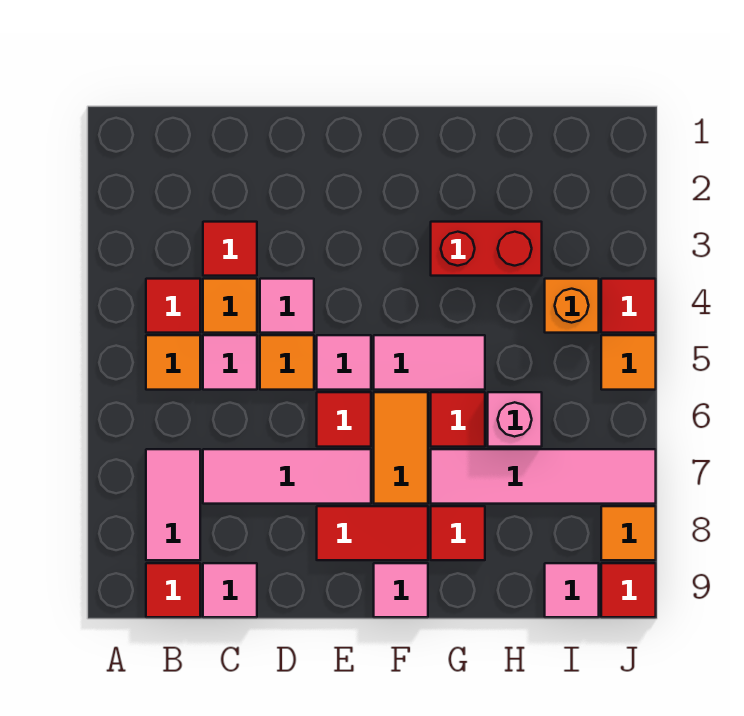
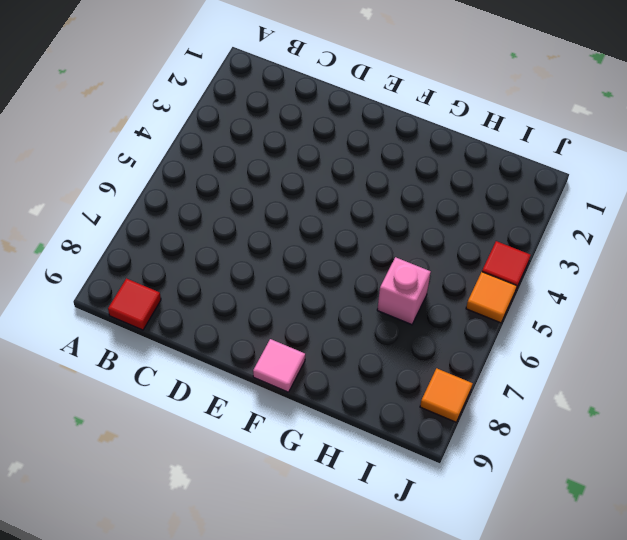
none -> red tile B4 level 1
none -> orange tile B5 level 1
none -> pink tile B7:B8 level 1

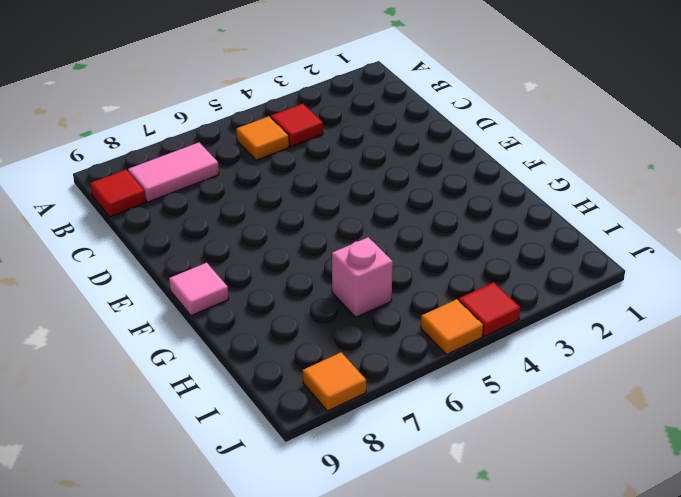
none -> red tile C3 level 1
none -> orange tile C4 level 1
none -> pink tile C5 level 1

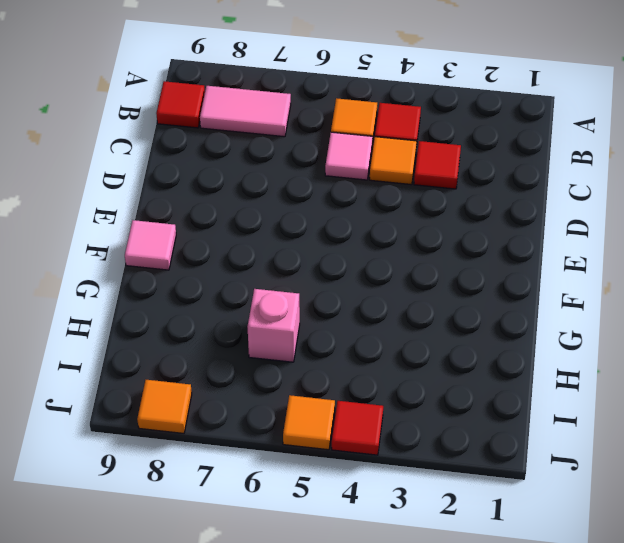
none -> pink tile C7:E7 level 1
none -> pink tile C9 level 1
none -> pink tile D4 level 1

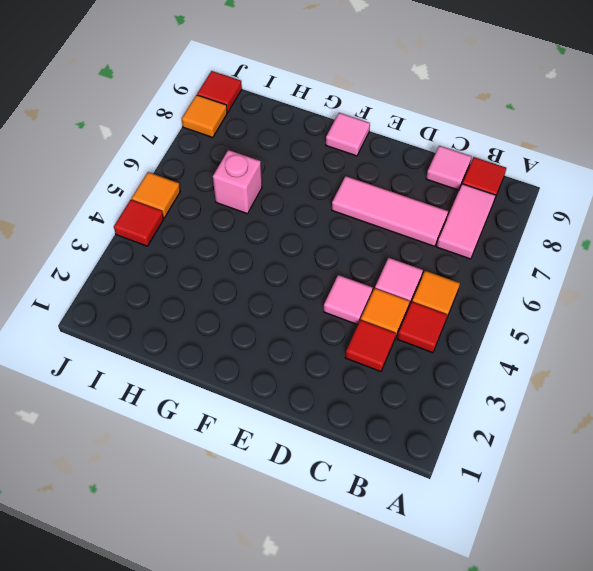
none -> orange tile D5 level 1
none -> pink tile E5 level 1
none -> red tile E6 level 1

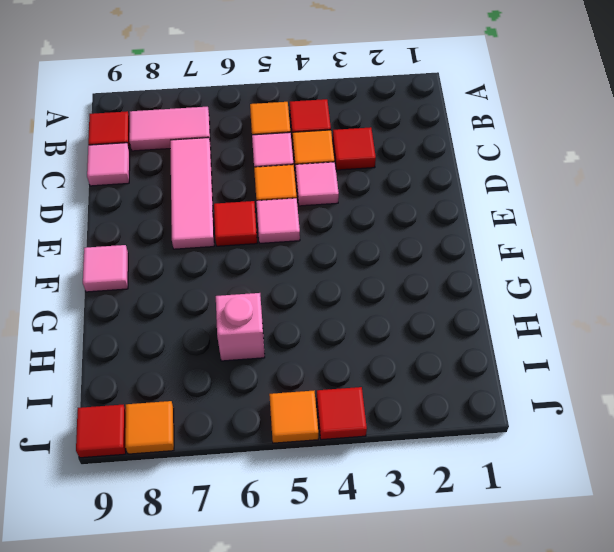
none -> red tile E8:F8 level 1
none -> pink tile F5:G5 level 1
none -> orange tile F6:F7 level 1

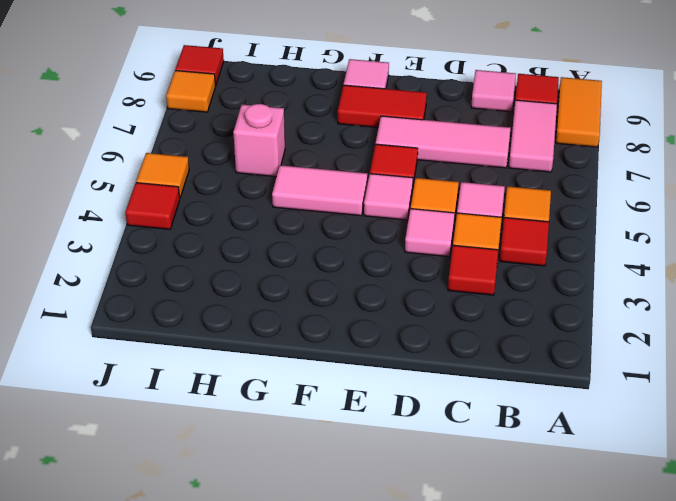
orange tile A8:A9 level 1 -> orange tile F6:F7 level 1
none -> red brick G3:H3 level 1
none -> red tile G6 level 1
none -> pink tile G7:J7 level 1

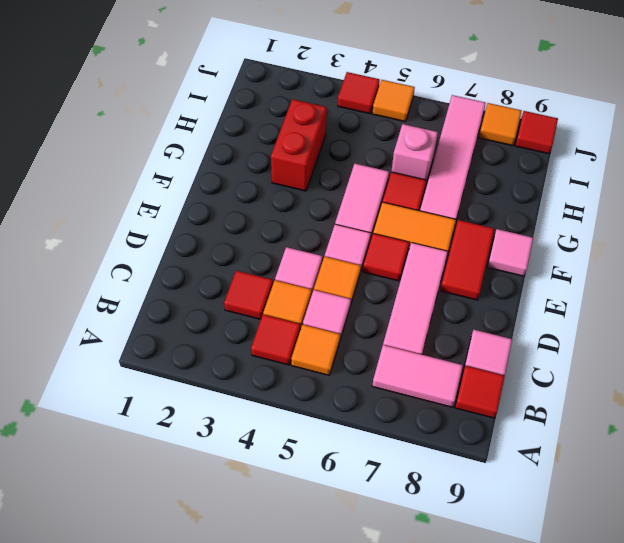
none -> red tile G8 level 1
none -> orange brick I4 level 1
none -> pink tile I9 level 1

